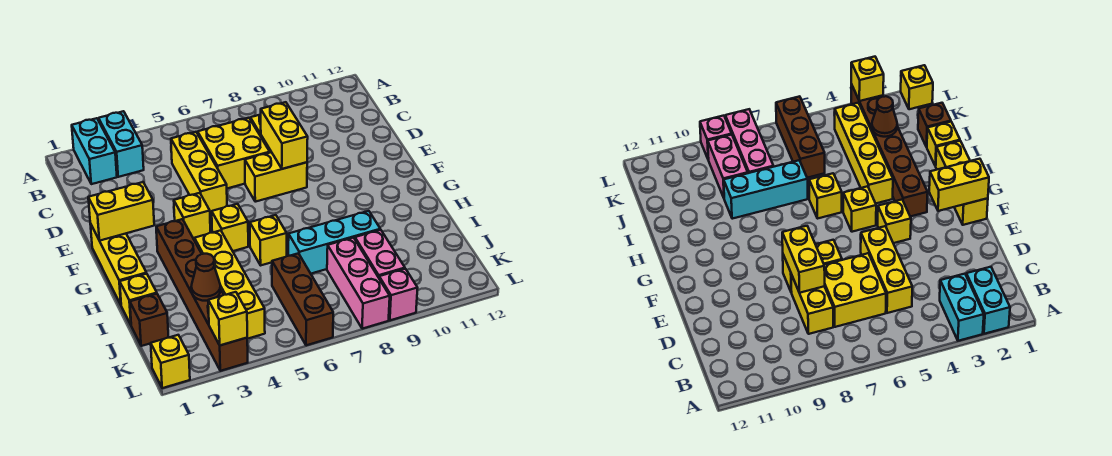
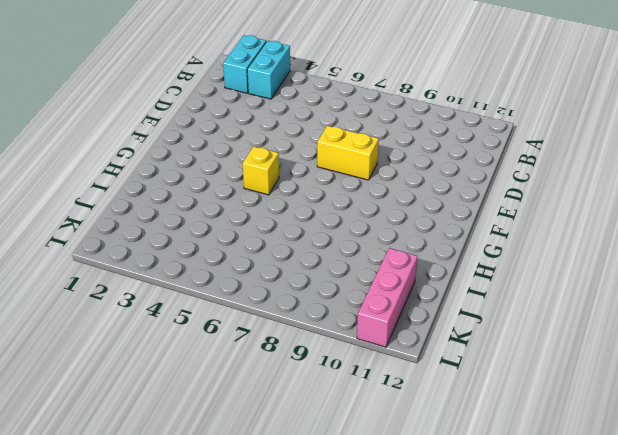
pink brick J11:L11 level 1 -> pink brick J8:L8 level 1
none -> yellow brick C5:E5 level 1
none -> yellow brick C6:D7 level 1
none -> yellow brick C8:D8 level 1

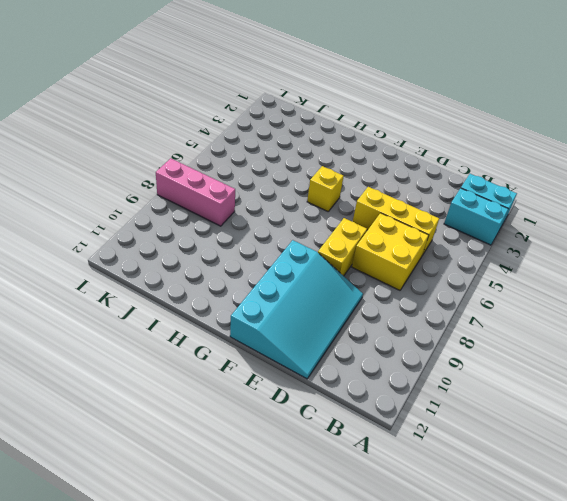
cyan slope D9:F12 level 1 top F -> none
none -> yellow brick C8:D8 level 1
none -> yellow brick F1:H1 level 1
none -> yellow brick F4 level 1

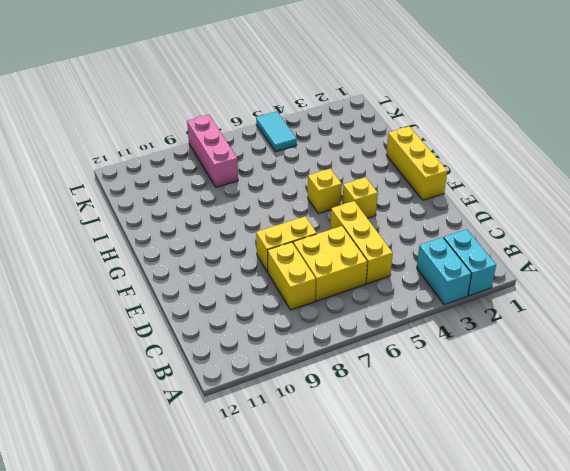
cyan tile K5:L5 level 1 -> none
none -> brown brick G3:L3 level 1
none -> yellow brick H4:K4 level 1
none -> yellow brick H6 level 1

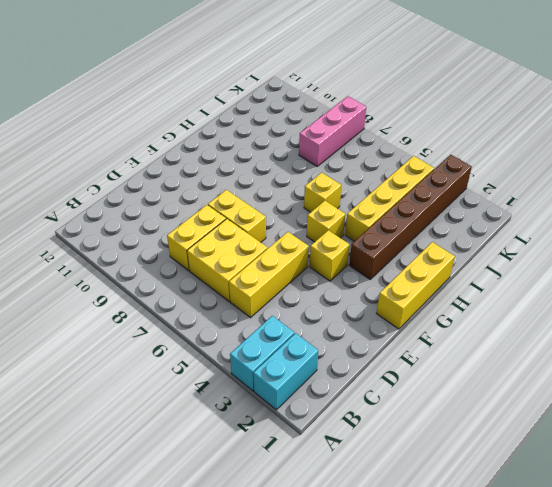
none -> yellow brick I1 level 1
none -> cyan brick I7:I9 level 1
none -> brown brick J1 level 1

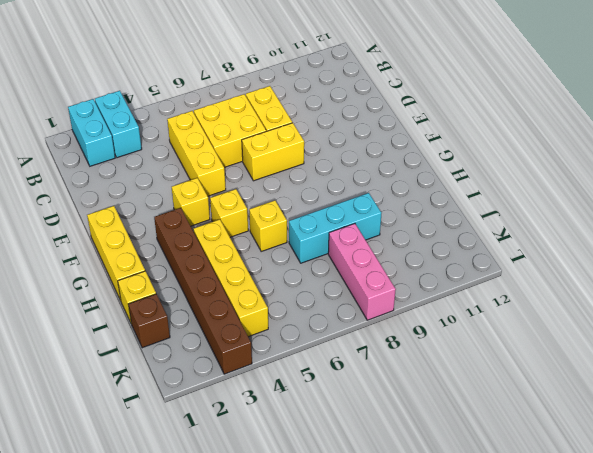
none -> brown brick J6:L6 level 1
none -> pink brick J9:K9 level 1
none -> yellow brick L1 level 1

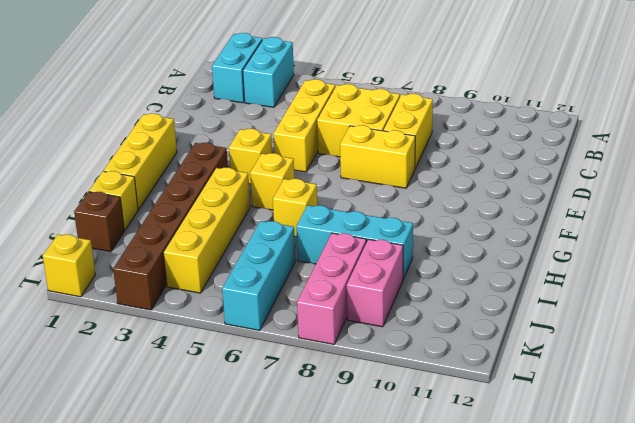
cyan brick J6:L6 level 1 -> brown brick J6:L6 level 1
none -> pink brick L9 level 1
none -> yellow brick D8:E8 level 2
none -> yellow brick F1:F2 level 2

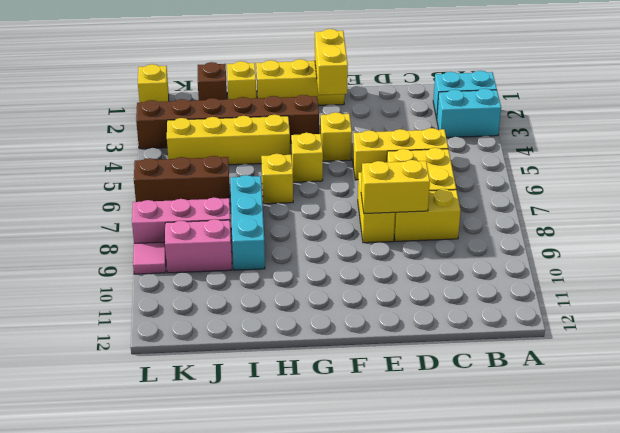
pink tile L9 level 1 -> pink brick L9 level 1
none -> brown cone J3 level 2
none -> yellow brick L3 level 2

